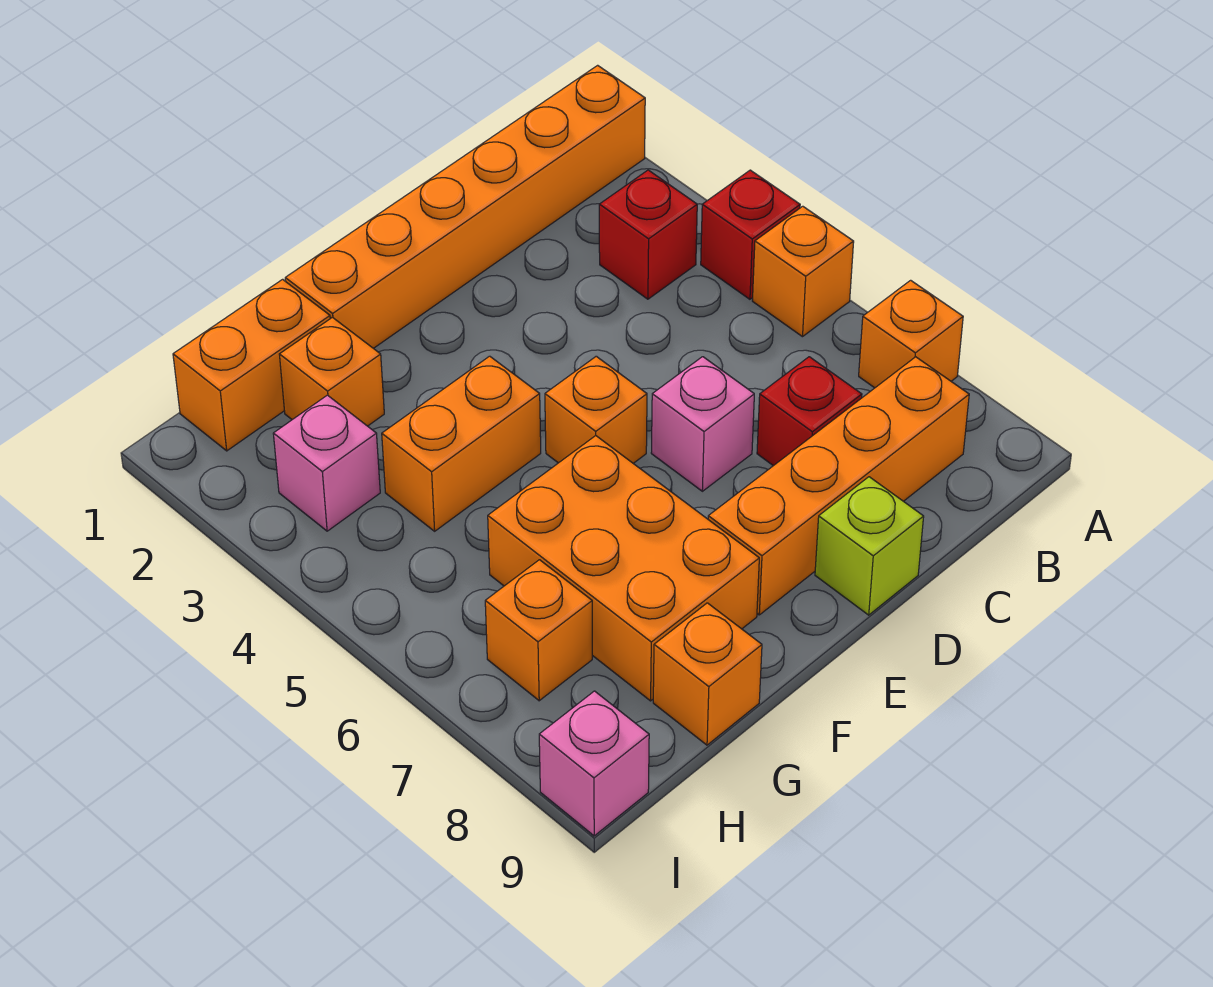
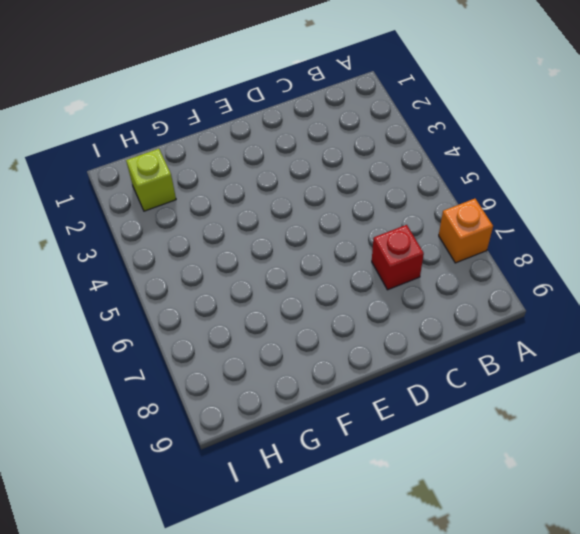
lime brick H2 level 1 -> lime brick D9 level 1
none -> orange brick A1:F1 level 1
none -> red brick A4 level 1
none -> orange brick A5 level 1

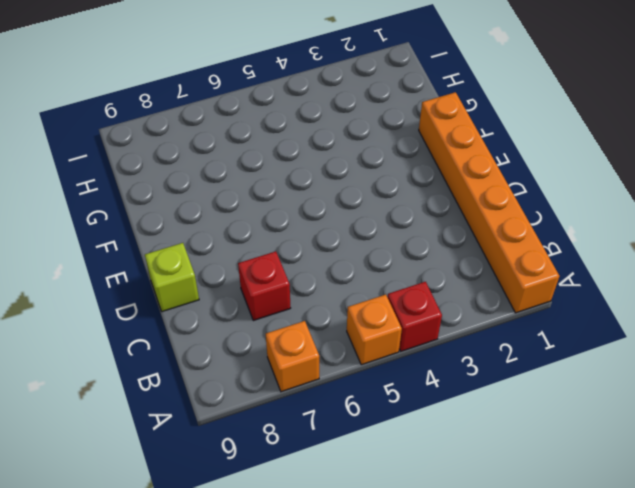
none -> red brick B3 level 1
none -> orange brick B8:E8 level 1
none -> pink brick D6 level 1

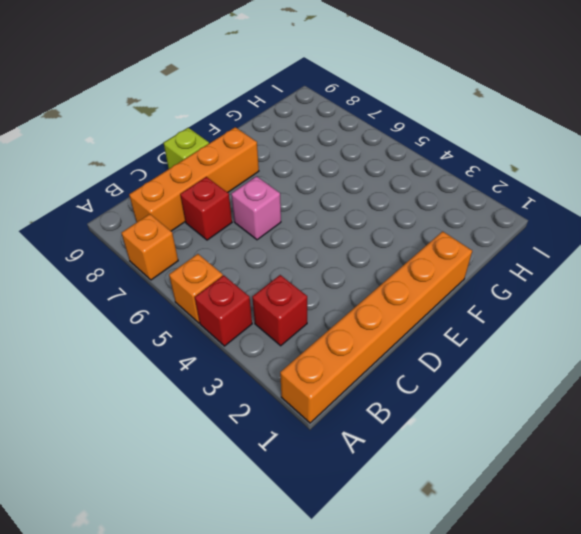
none -> orange brick E5 level 1
none -> orange brick F4:G4 level 1
none -> orange brick F6:G8 level 1

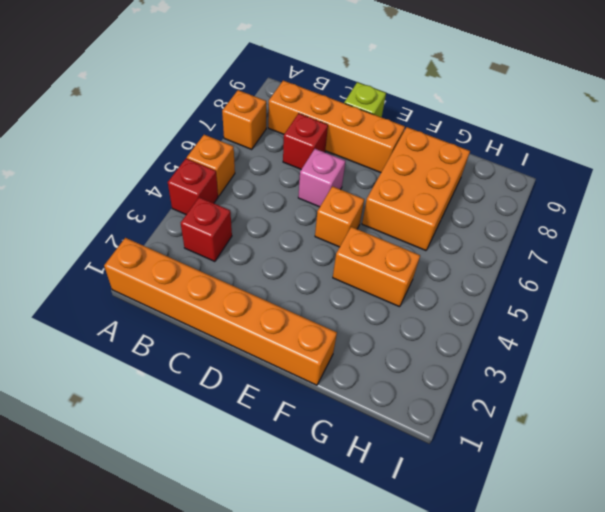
none -> orange brick G1:H1 level 1
none -> orange brick G2 level 1
none -> orange brick G9 level 1

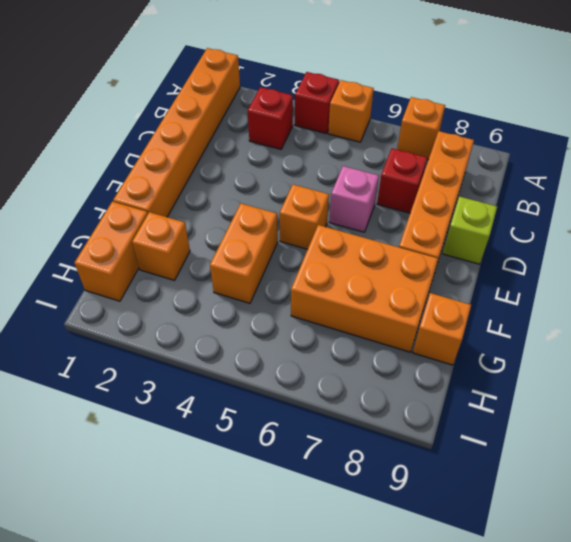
none -> pink brick H3 level 1
none -> orange brick H7 level 1
none -> pink brick I9 level 1

